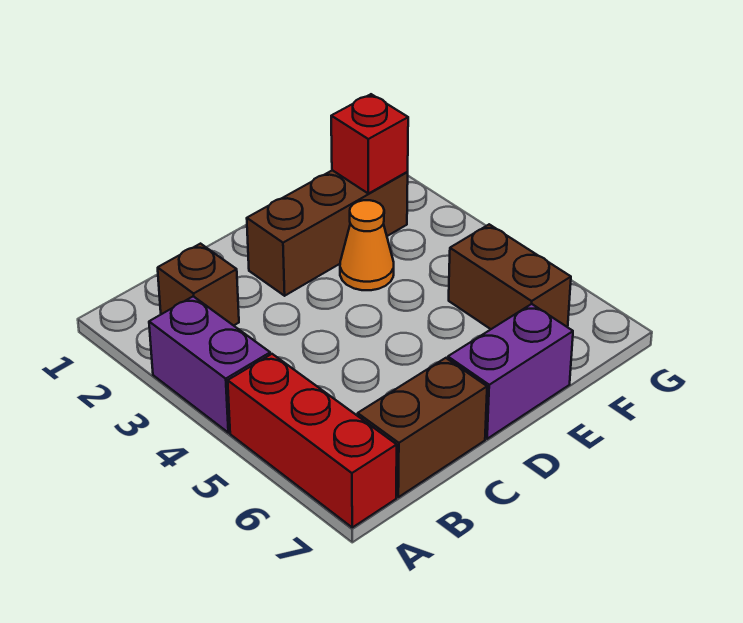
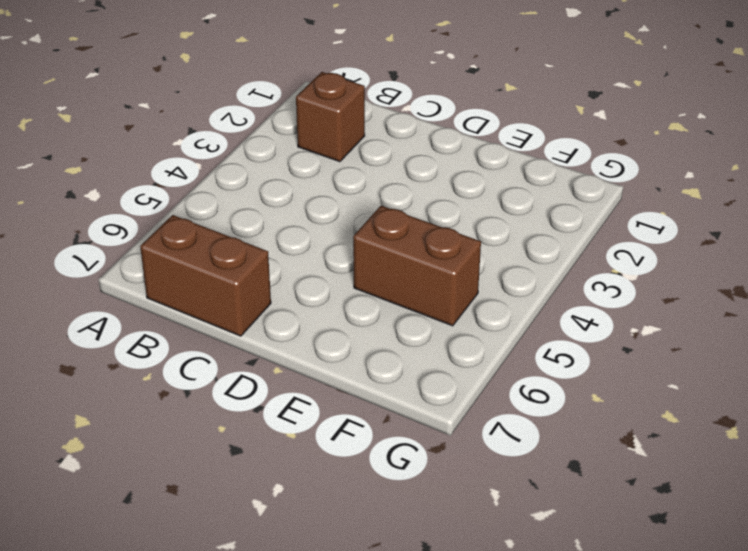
brown brick E5:F5 level 1 -> brown brick F5:F6 level 1
none -> purple brick A3:A4 level 1
none -> red brick A5:A7 level 1

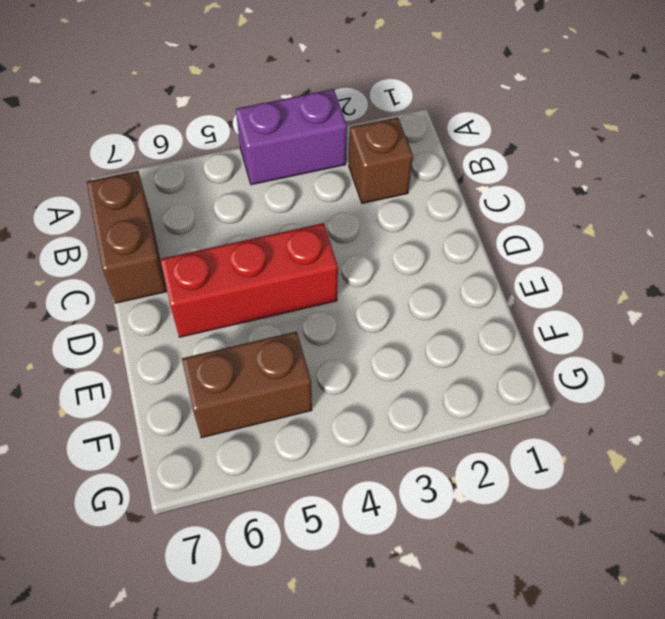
red brick D4:D6 level 1 -> red brick A5:A7 level 1
none -> brown brick D2:F2 level 1
none -> purple brick D7:E7 level 1

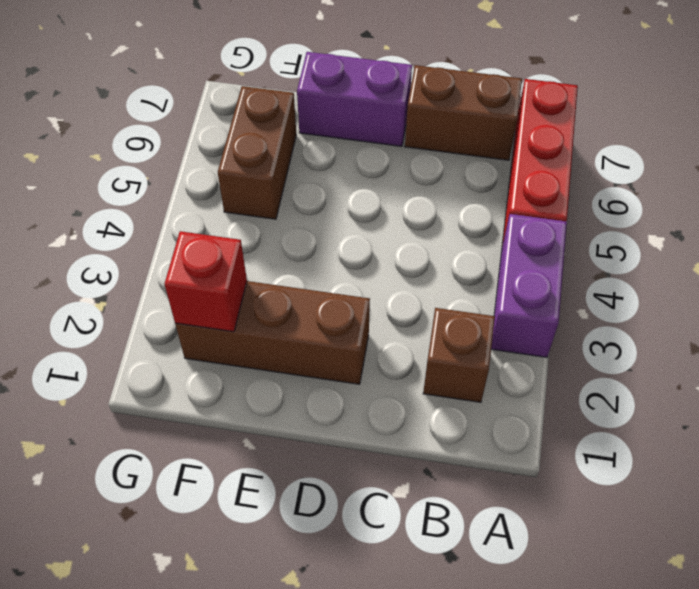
none -> orange cone E3 level 1

